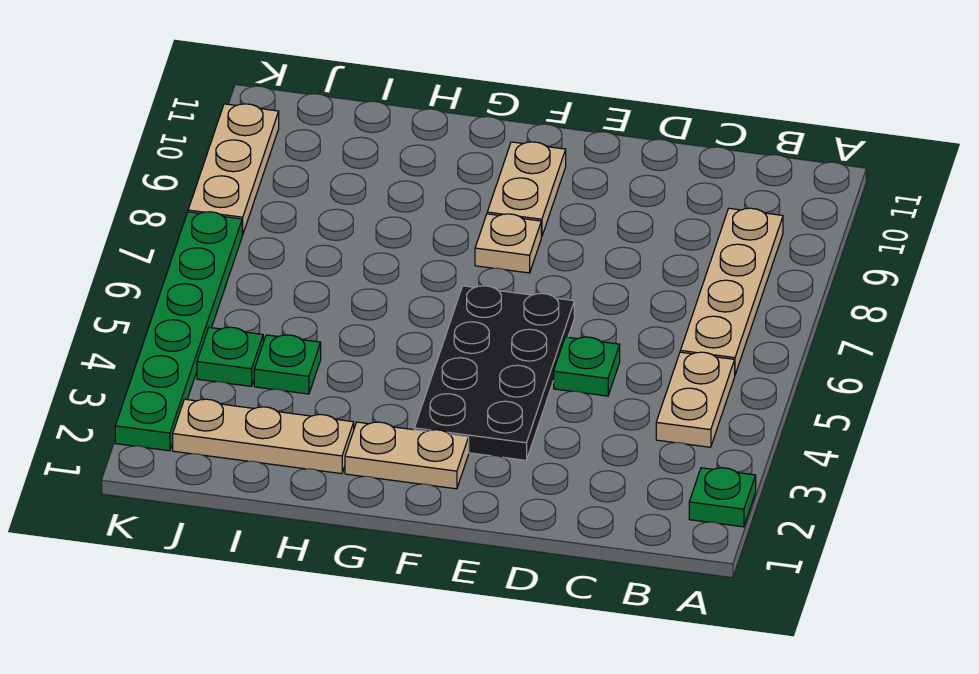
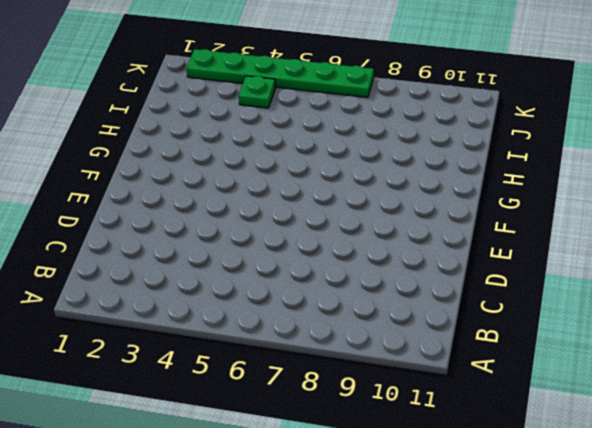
none -> green plate A2 level 1
none -> tan plate B4:B5 level 1
none -> tan plate B6:B9 level 1

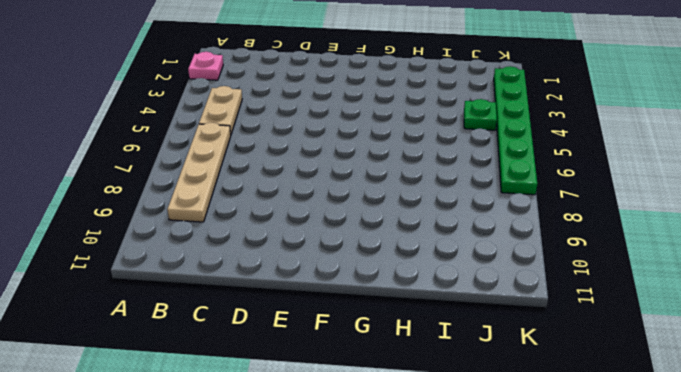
pink plate A2 level 1 -> green plate A2 level 1
none -> green plate D5 level 1
none -> black plate E3:F6 level 1
none -> tan plate F2:G2 level 1

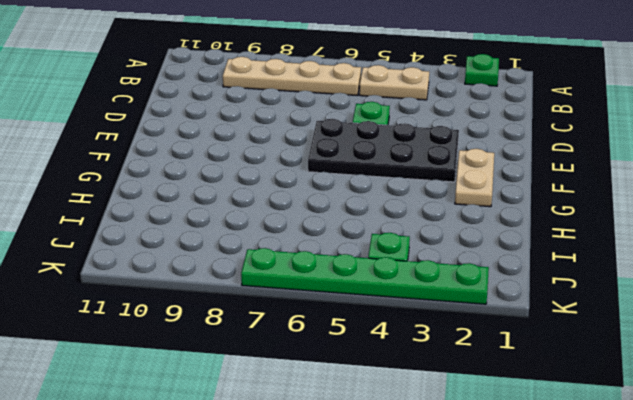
none -> tan plate F8 level 1
none -> tan plate F9:F10 level 1
none -> tan plate H2:J2 level 1

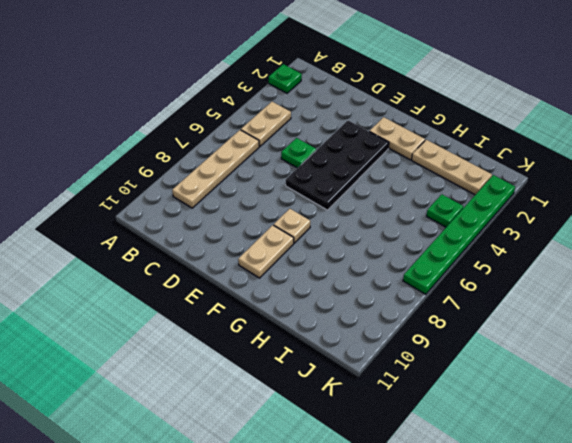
none -> green plate I4 level 1
none -> tan plate K8:K10 level 1

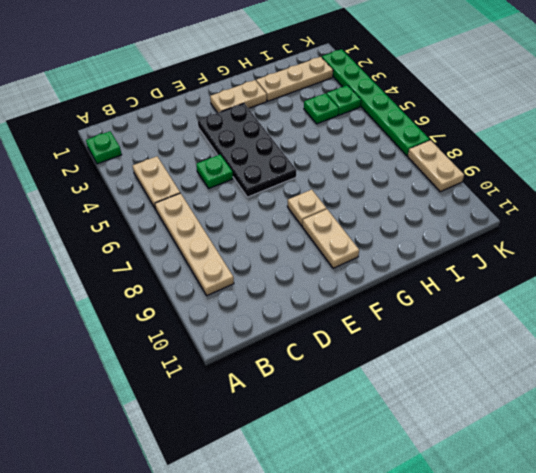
tan plate K8:K9 level 1 -> tan plate K8:K10 level 1

